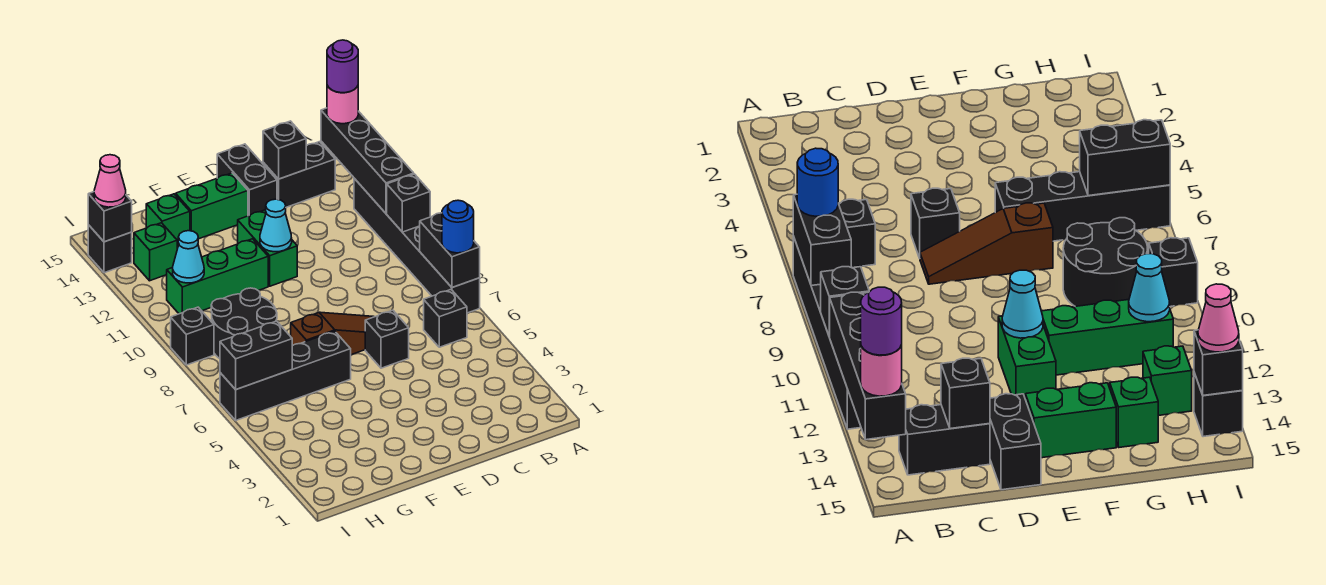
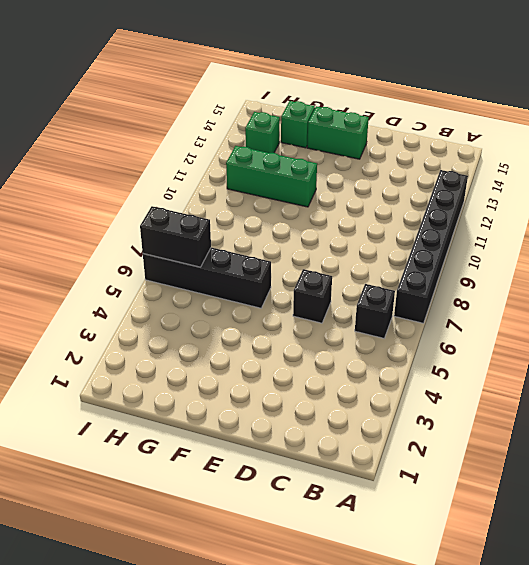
none -> black brick B14:C14 level 1
none -> brown slope D7:F7 level 1 top F
none -> black brick D14:D15 level 1

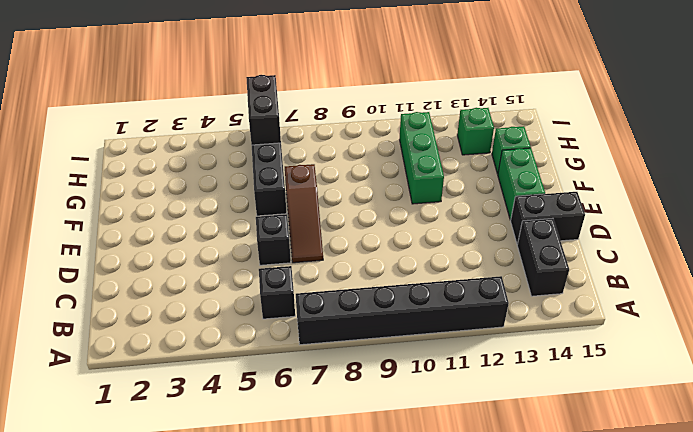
none -> green brick E11:E12 level 1
none -> black round brick G8:H9 level 1
none -> black brick I9 level 1

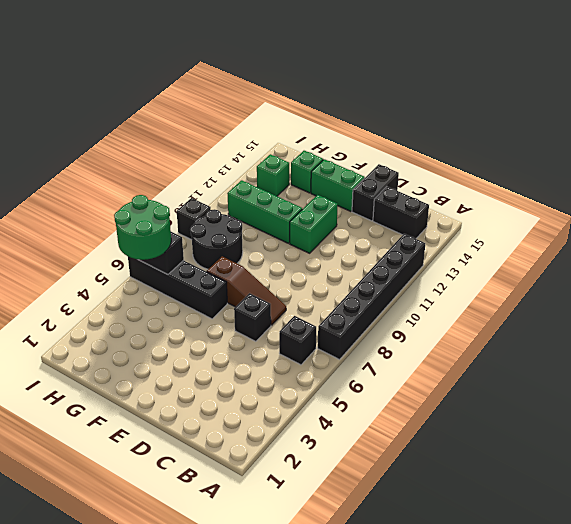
green round brick H5:I6 level 3 -> none
none -> black brick I14 level 1
none -> black brick A7:A8 level 2
none -> black brick A10 level 2

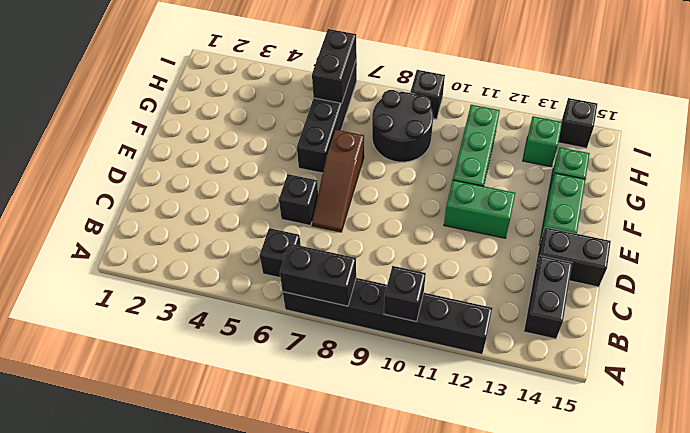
none -> black brick A11:A14 level 2
none -> black brick C14 level 2
none -> cyan cone E11 level 2

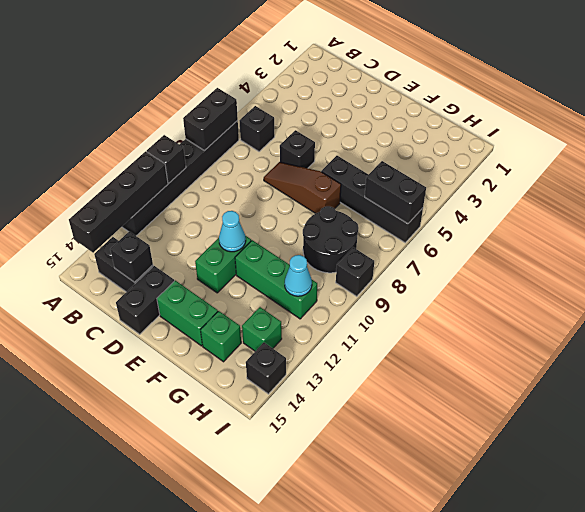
none -> black brick I14 level 2
none -> blue round brick A7 level 3
none -> pink round brick A14 level 3

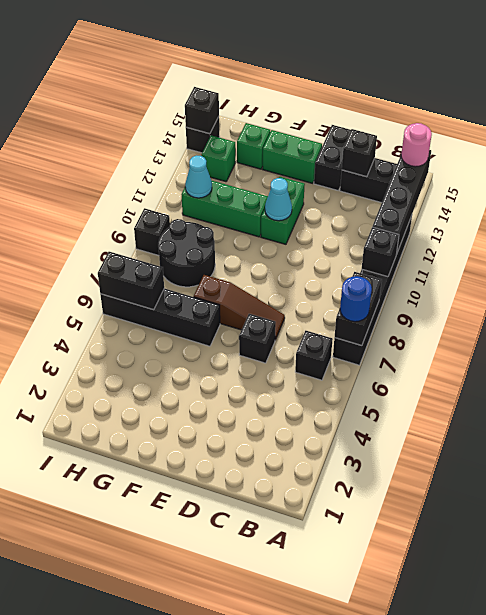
none -> pink cone I14 level 3
none -> purple round brick A14 level 4

